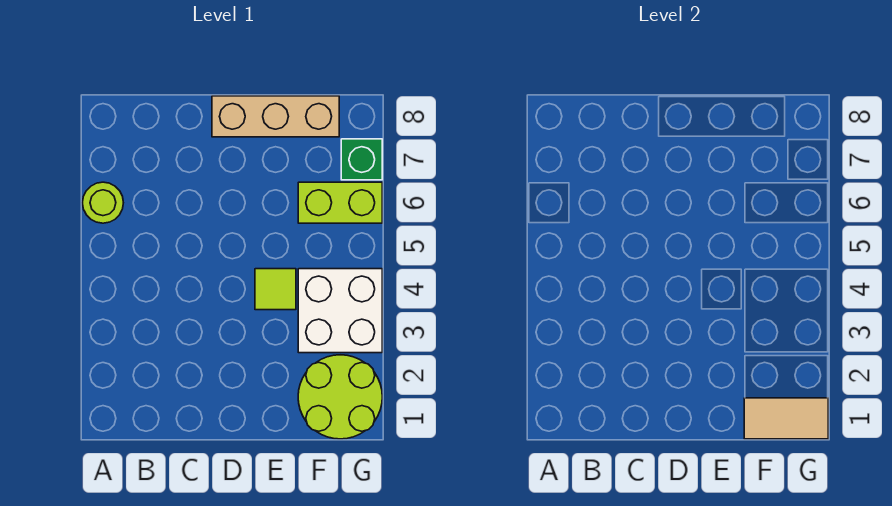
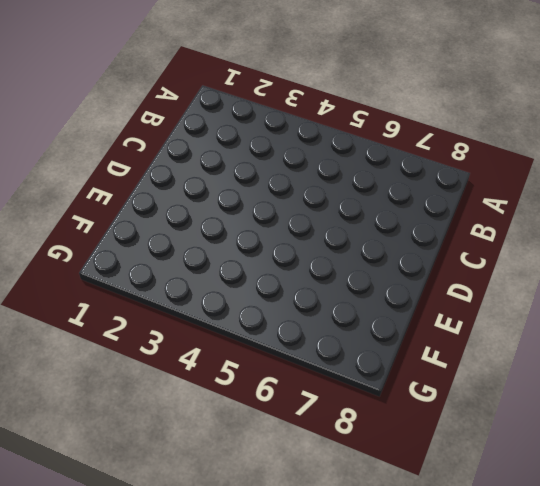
none -> lime round brick A6 level 1
none -> tan brick D8:F8 level 1

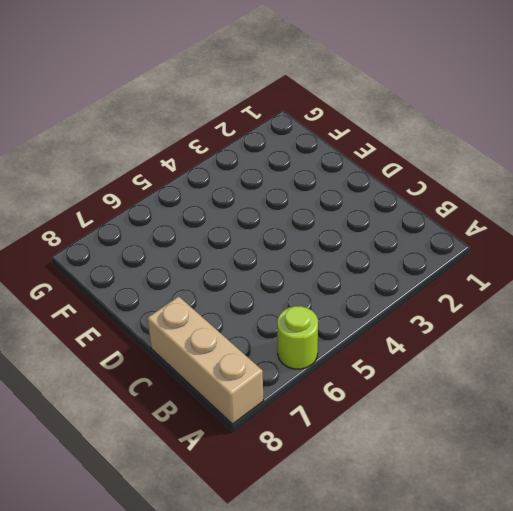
tan brick A8:C8 level 1 -> tan brick D8:F8 level 1
none -> lime tile E4 level 1
none -> lime round brick F1:G2 level 1

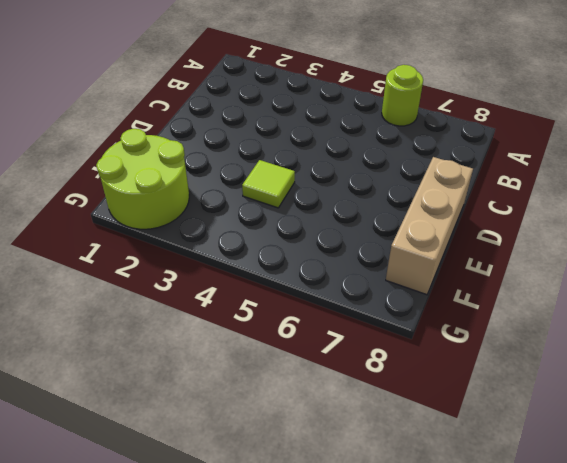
none -> white brick F3:G4 level 1
none -> lime brick F6:G6 level 1

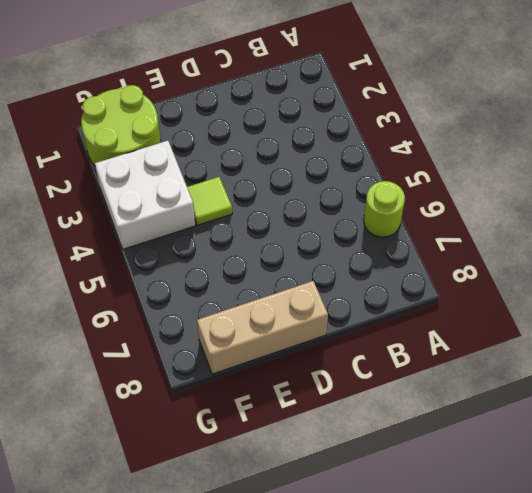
none -> lime brick F6:G6 level 1
none -> green brick G7 level 1

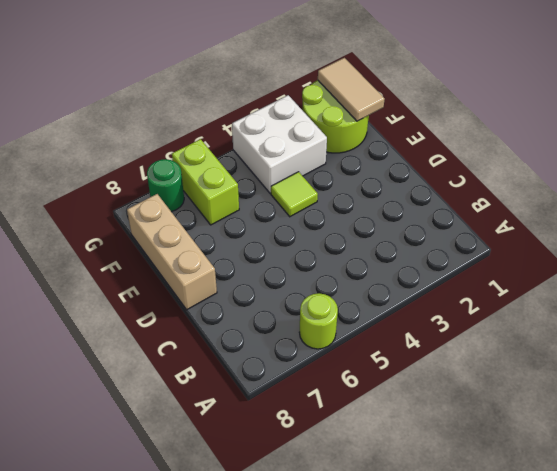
green round brick G7 level 1 -> green brick G7 level 1

